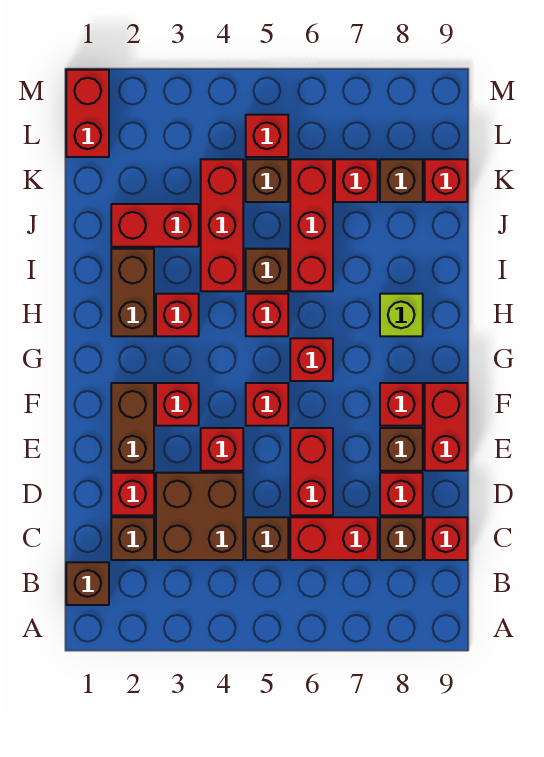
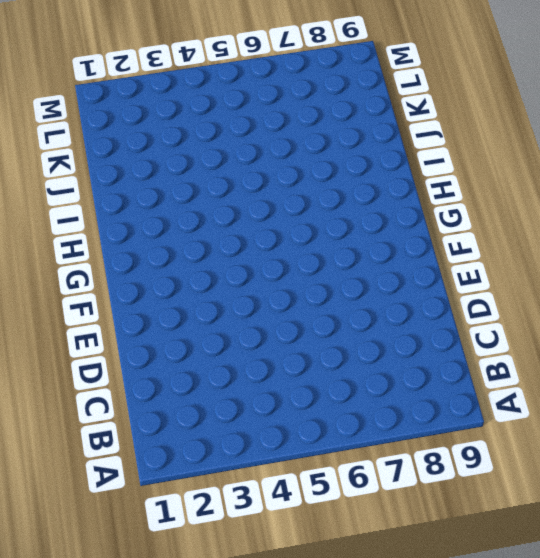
none -> brown brick B1 level 1
none -> brown brick C2 level 1
none -> brown brick C3:D4 level 1
none -> brown brick C5 level 1

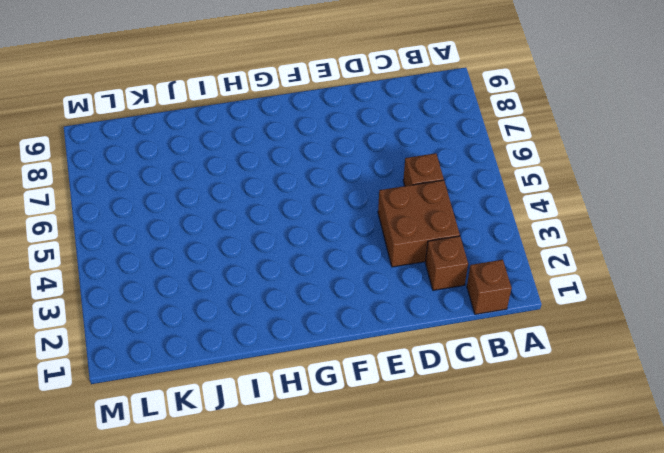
none -> red brick C6:C7 level 1
none -> brown brick C8 level 1
none -> red brick C9 level 1
none -> red brick D2 level 1

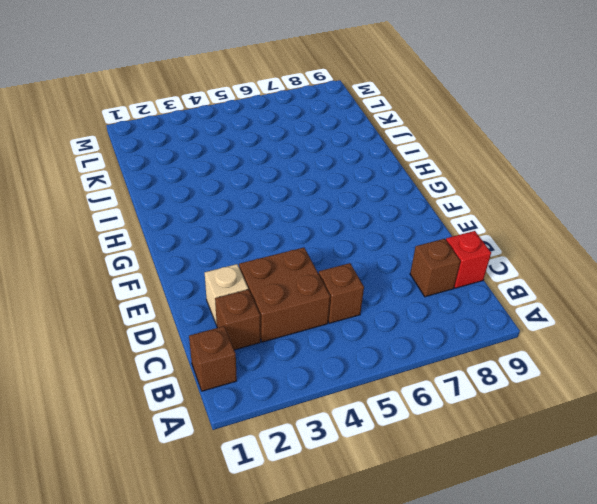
tan brick D2 level 1 -> red brick D2 level 1
none -> red brick C6:C7 level 1
none -> red brick D6:E6 level 1
none -> red brick D8 level 1
none -> brown brick E2:F2 level 1

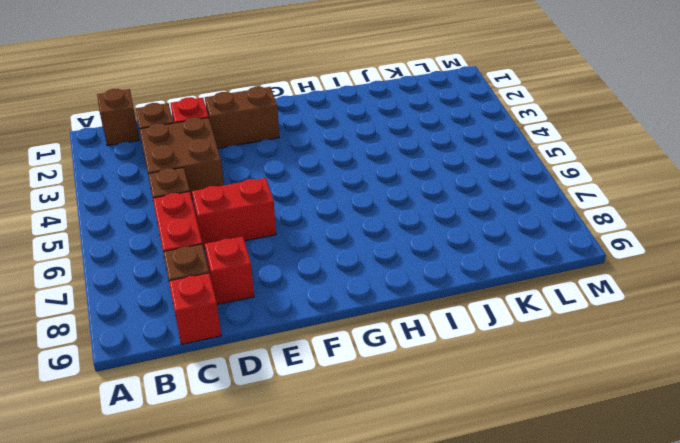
none -> red brick E4 level 1
none -> brown brick E8 level 1
none -> red brick E9:F9 level 1
none -> red brick F3 level 1

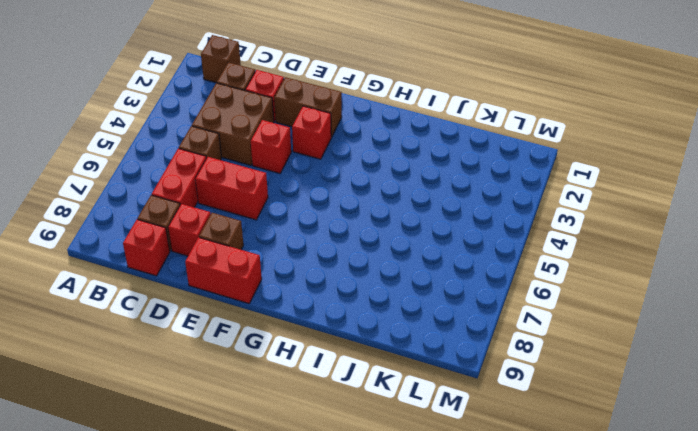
none -> red brick F5 level 1
none -> red brick F8 level 1
none -> red brick G6 level 1
none -> brown brick H2:I2 level 1

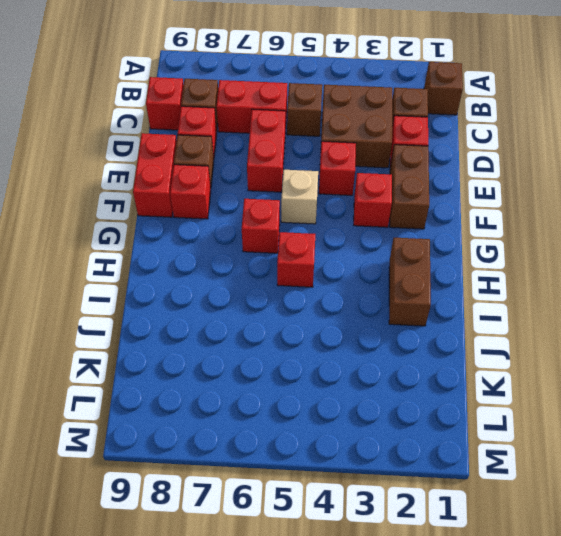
tan brick F5 level 1 -> red brick F5 level 1
none -> red brick H3 level 1
none -> lime brick H8 level 1
none -> red brick I4:K4 level 1
none -> brown brick I5 level 1

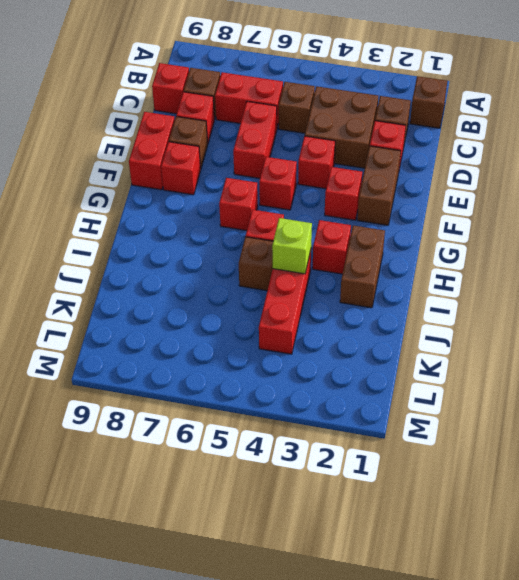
lime brick I4 level 2 -> lime brick H8 level 1
none -> red brick I6:K6 level 1
none -> red brick J2:J3 level 1
none -> brown brick K5 level 1
none -> red brick K7 level 1

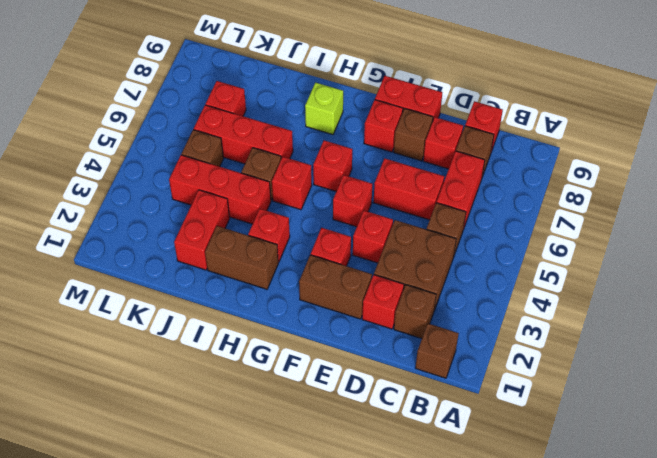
none -> brown brick K8 level 1
none -> red brick K9 level 1
none -> red brick L1:M1 level 1
none -> red brick L5 level 1

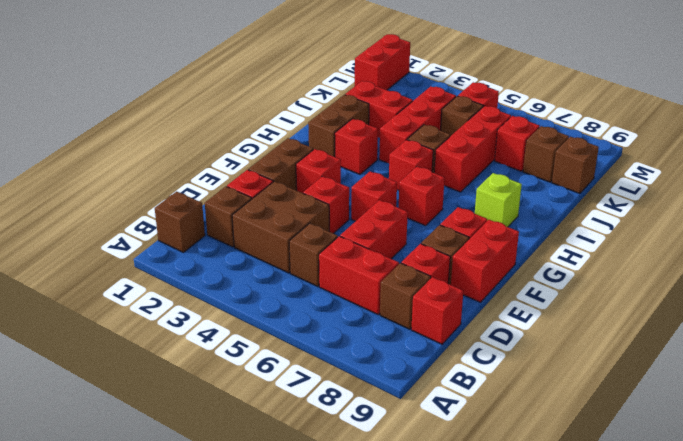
brown brick K9 level 1 -> red brick K9 level 1

